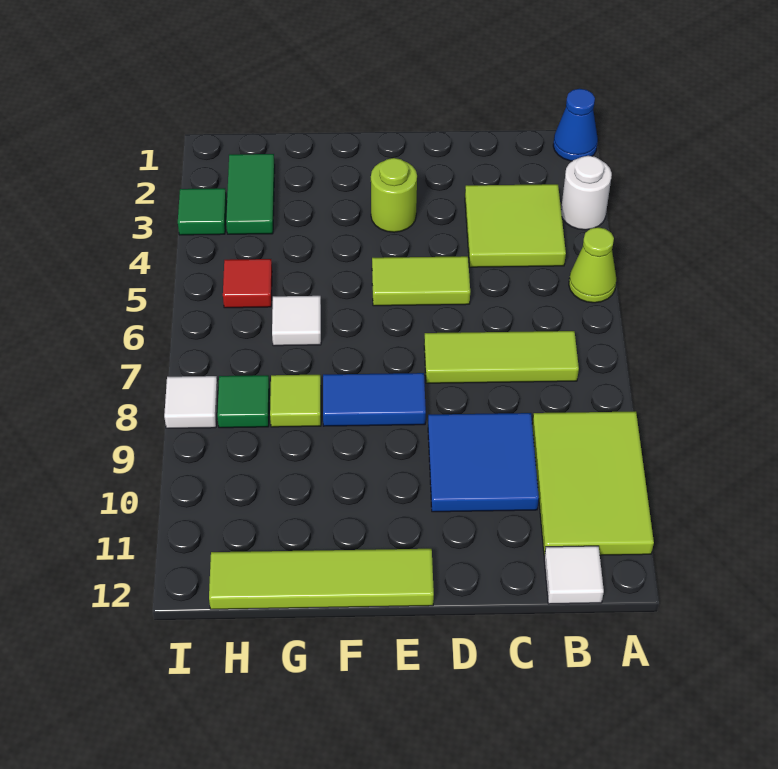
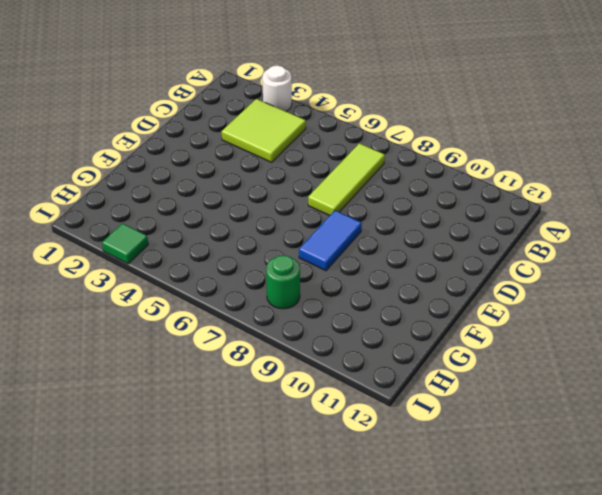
green round brick H8 level 1 -> green tile H8 level 1
none -> blue cone A1 level 1
none -> lime cone A5 level 1
none -> lime tile A9:B11 level 1

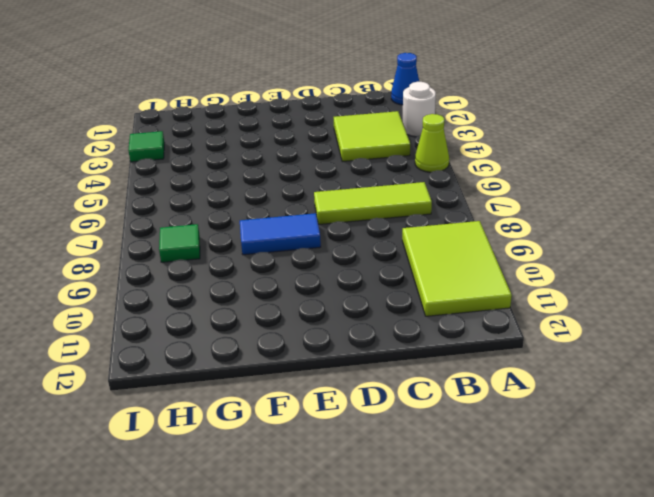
none -> white tile B12 level 1
none -> blue tile C9:D10 level 1
none -> lime tile D5:E5 level 1

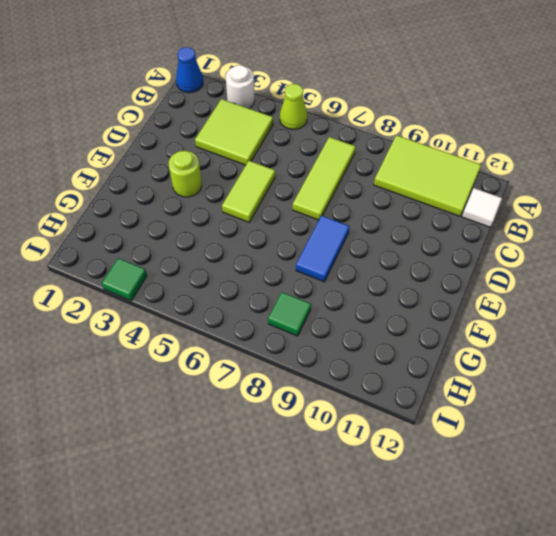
none -> blue tile C9:D10 level 1
none -> lime tile E12:H12 level 1
none -> white tile G6 level 1

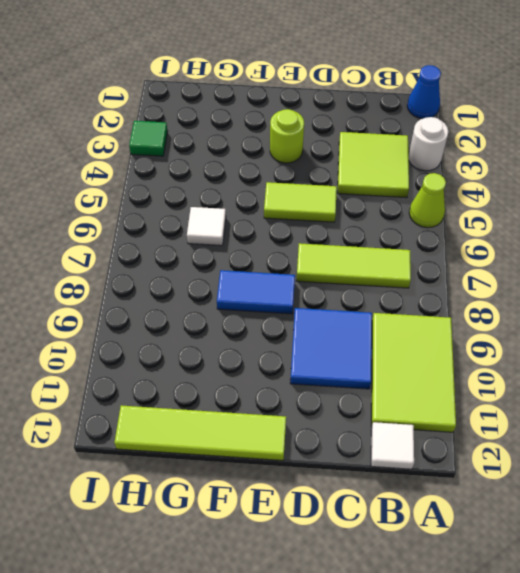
none -> lime tile G8 level 1
none -> green tile H2:H3 level 1
none -> red tile H5 level 1

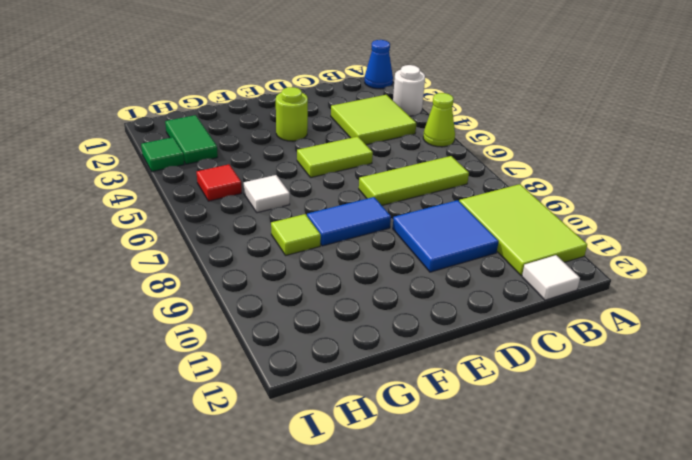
none -> lime tile E12:H12 level 1
none -> green tile H8 level 1
none -> white tile I8 level 1

